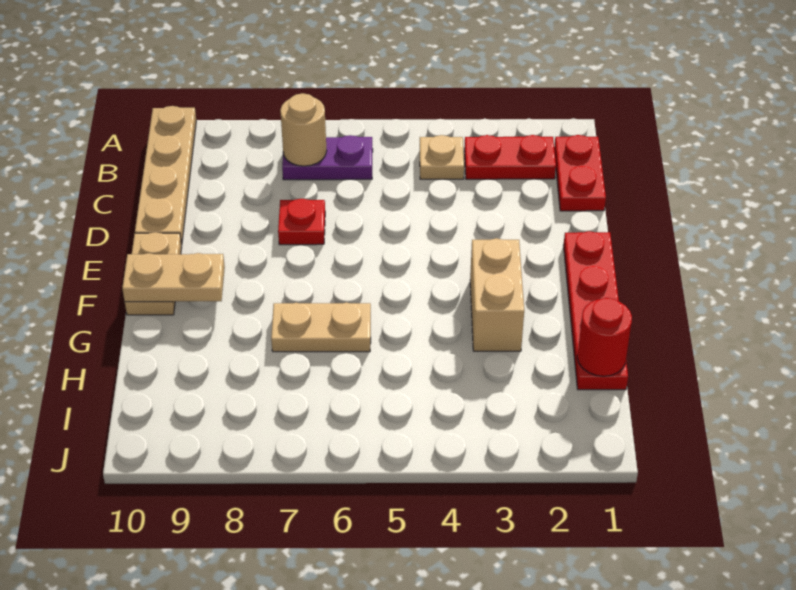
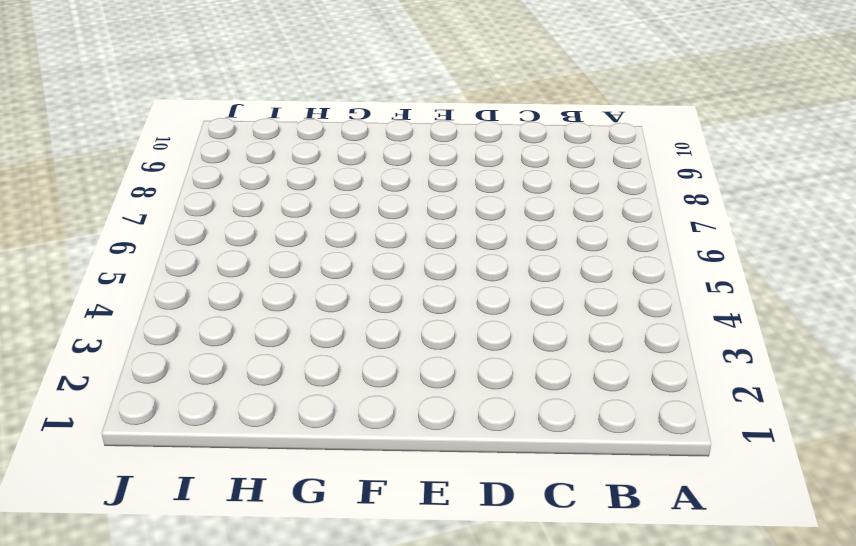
none -> tan plate A10:D10 level 1
none -> red plate B1:C1 level 1
none -> red plate B2:B3 level 1

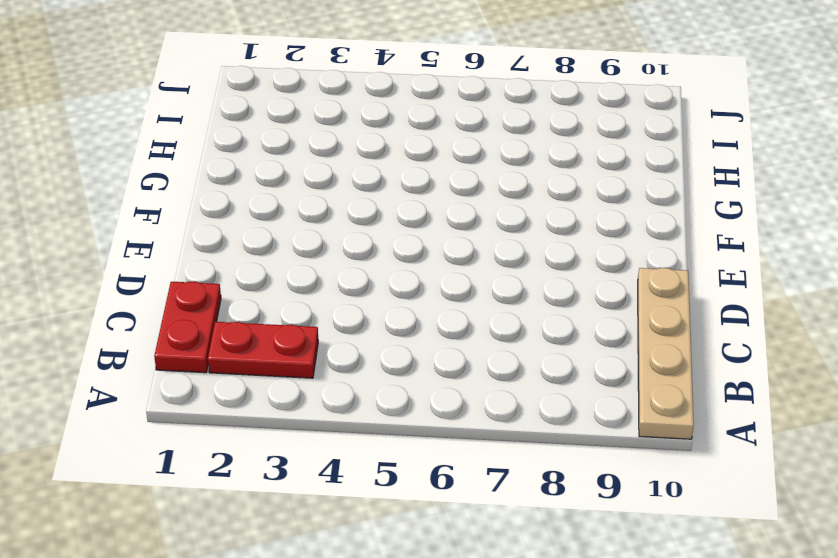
none -> tan plate B4 level 1
none -> purple plate B6:B7 level 1
none -> red plate D7 level 1

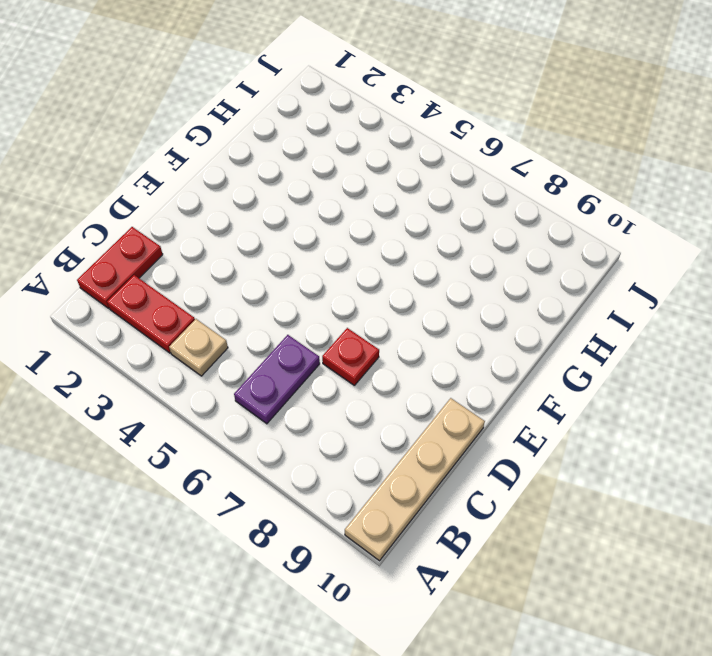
purple plate B6:C6 level 1 -> purple plate B6:B7 level 1
none -> red plate E1:H1 level 1
none -> tan plate E10:F10 level 1
none -> tan brick F3:G3 level 1

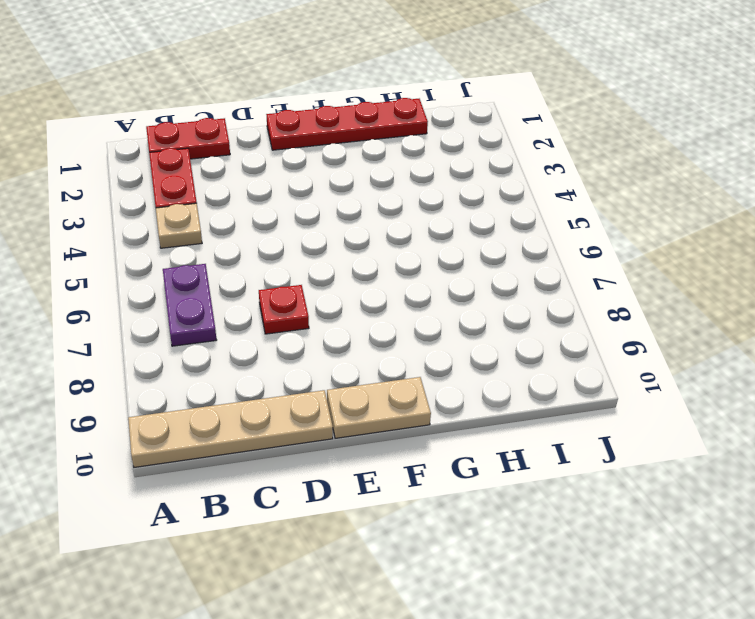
none -> tan brick F3:G3 level 1
none -> tan plate G6:G7 level 1
none -> tan round brick B7 level 2

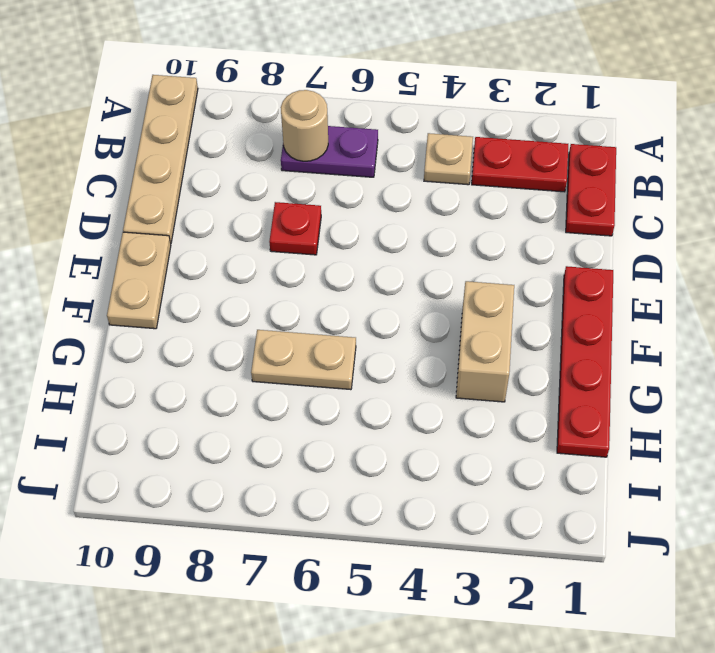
none -> tan plate F9:F10 level 2
none -> red round brick H1 level 2

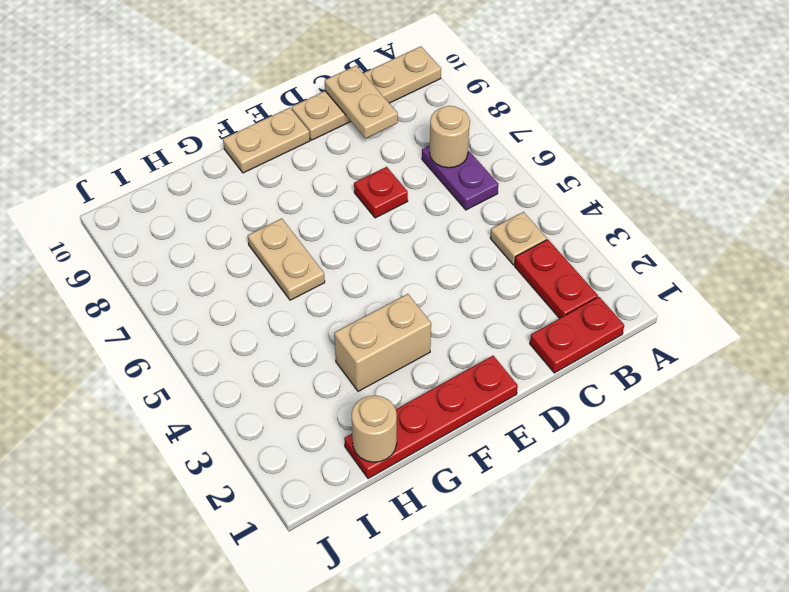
tan plate C9:C10 level 2 -> tan plate F9:F10 level 2
tan round brick H1 level 2 -> red round brick H1 level 2

